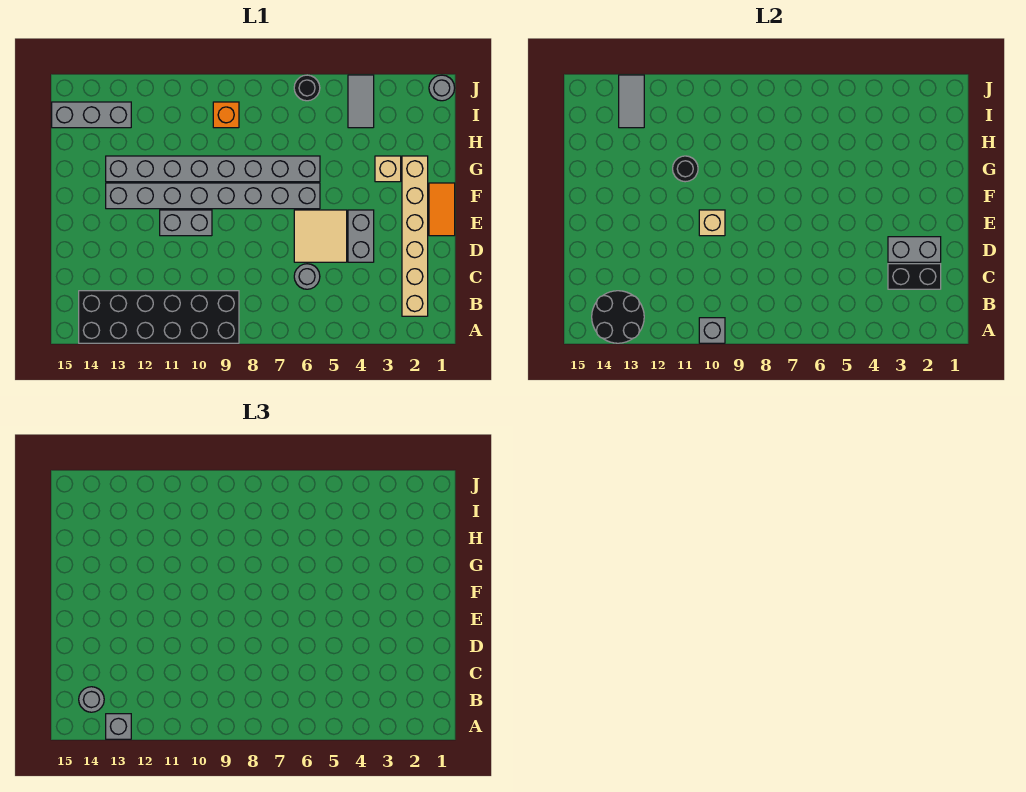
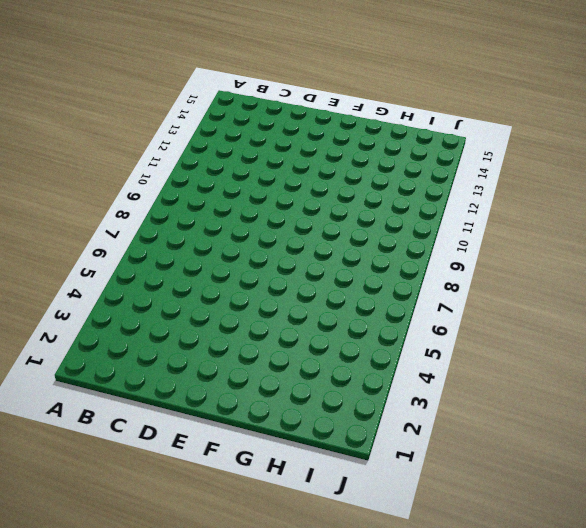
none -> black brick A9:B14 level 1
none -> tan brick B2:G2 level 1
none -> grey round brick C6 level 1

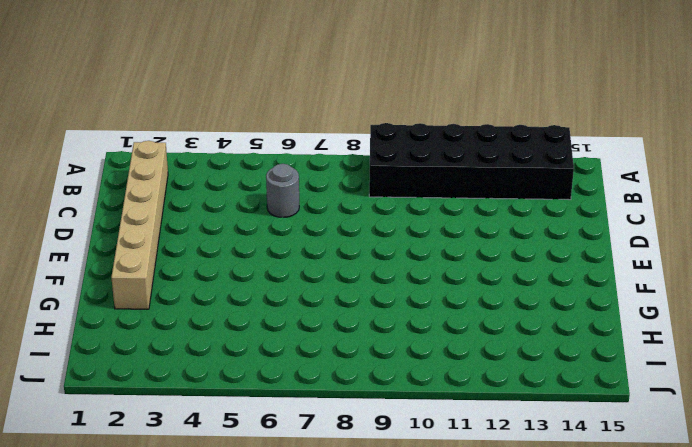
none -> grey brick D4:E4 level 1
none -> tan tile D5:E6 level 1
none -> orange tile E1:F1 level 1

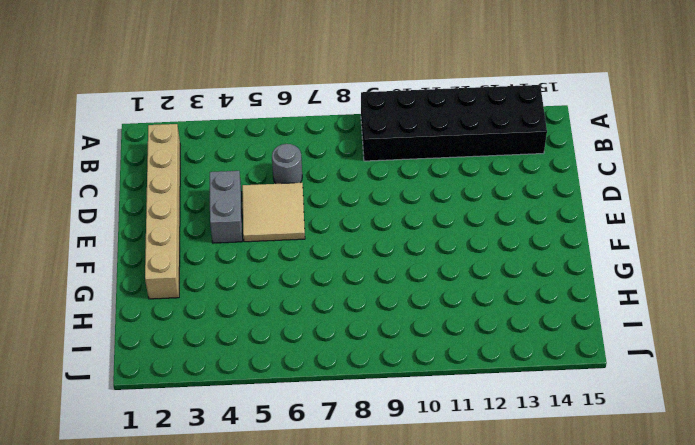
none -> orange tile E1:F1 level 1
none -> grey brick E10:E11 level 1
none -> grey brick F6:F13 level 1

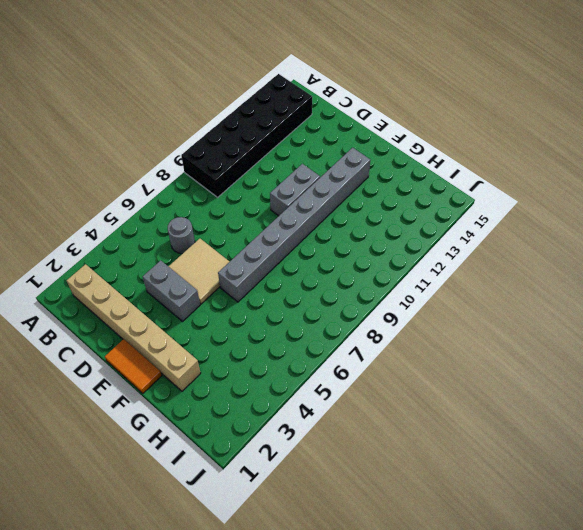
none -> tan brick G3 level 1
none -> grey brick G6:G13 level 1
none -> grey tile I4:J4 level 1

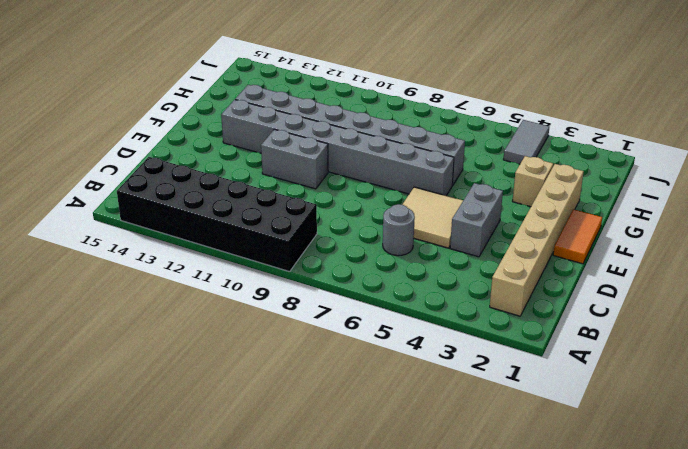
none -> orange brick I9 level 1
none -> grey brick I13:I15 level 1
none -> grey round brick J1 level 1

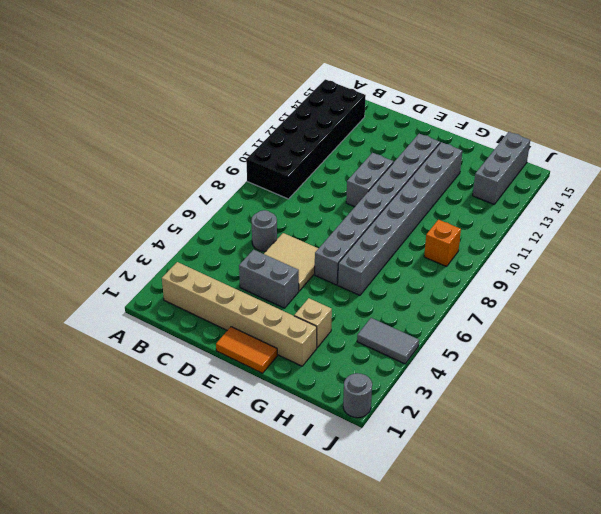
none -> black round brick J6 level 1
none -> grey brick A10 level 2
none -> black round brick A13:B14 level 2

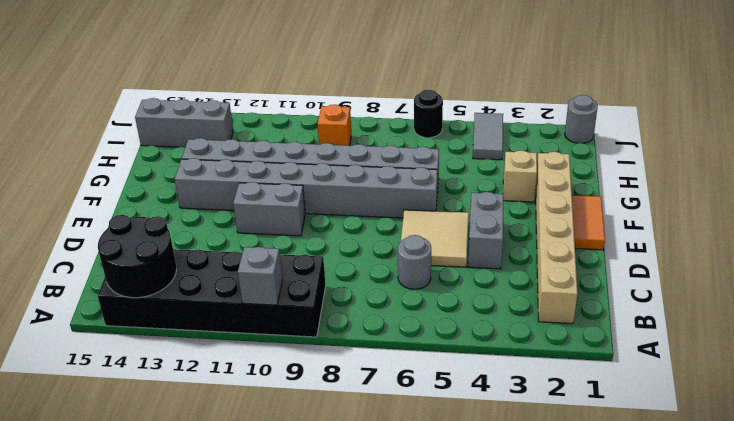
none -> black brick C2:C3 level 2
none -> grey brick D2:D3 level 2
none -> tan brick E10 level 2

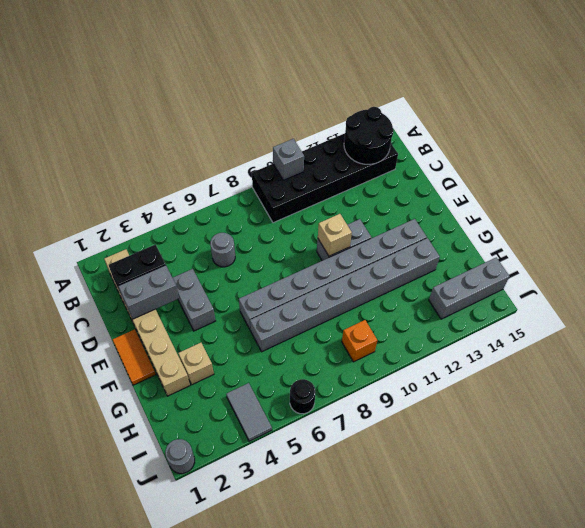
none -> tan tile D5:E6 level 1
none -> black round brick G11 level 2
none -> grey tile I13:J13 level 2

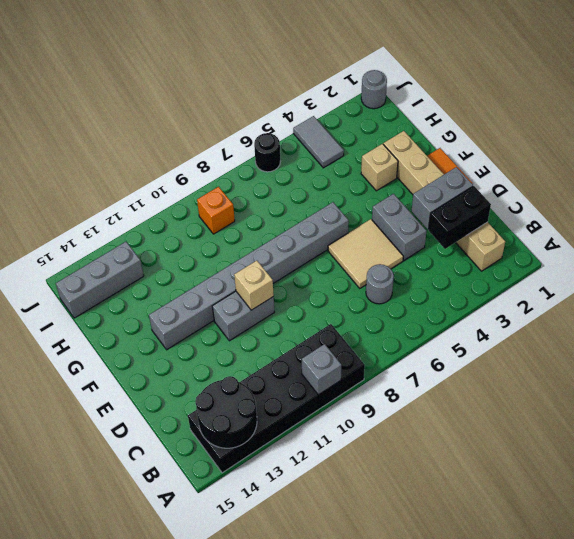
none -> grey brick G6:G13 level 1
none -> black round brick G11 level 2
none -> grey tile I13:J13 level 2

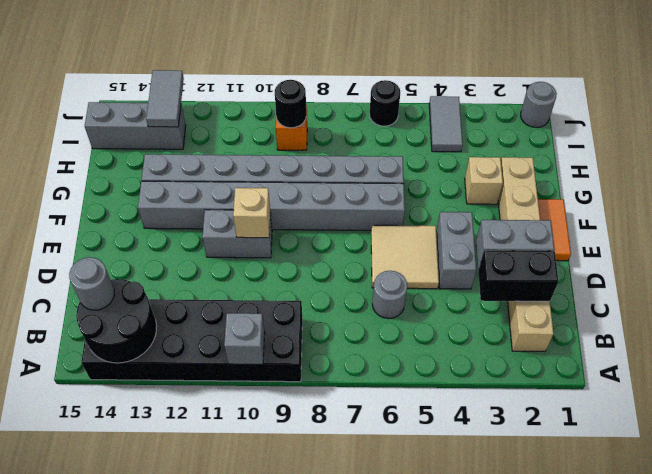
black round brick I9 level 2 -> black round brick G11 level 2
none -> grey brick A13 level 3

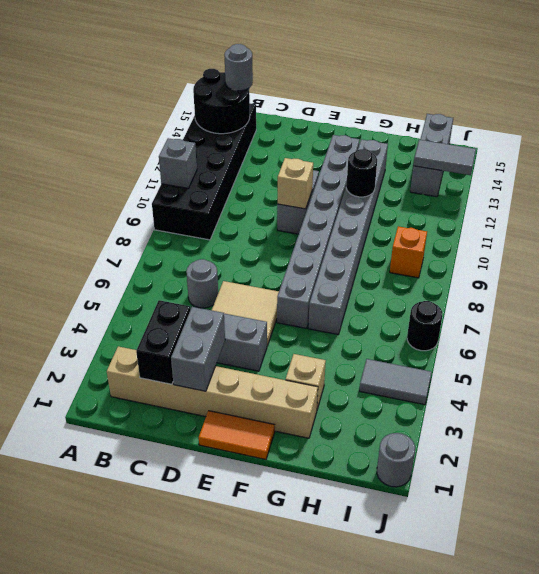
none -> grey brick A13 level 3

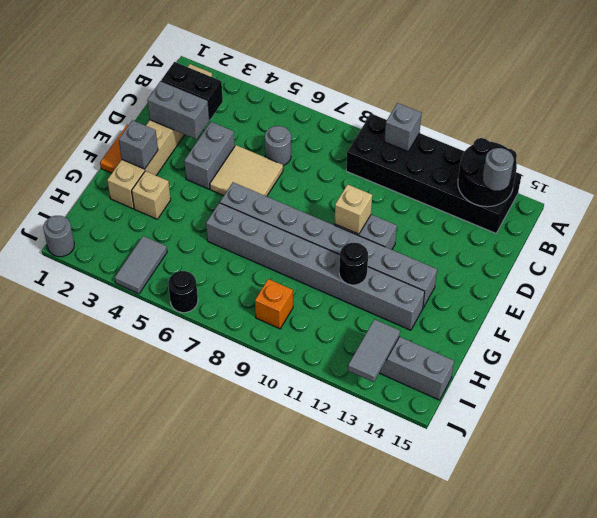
grey brick F2 level 2 -> grey brick A13 level 3

